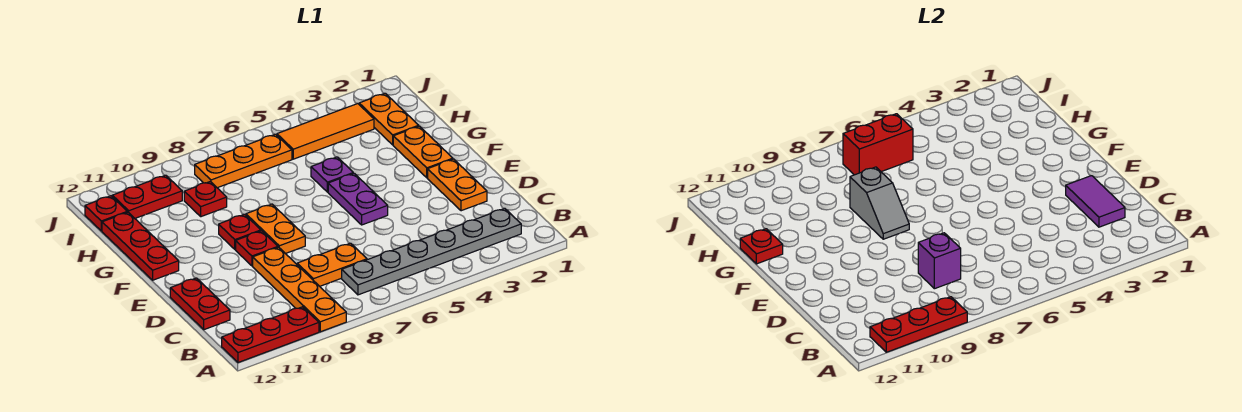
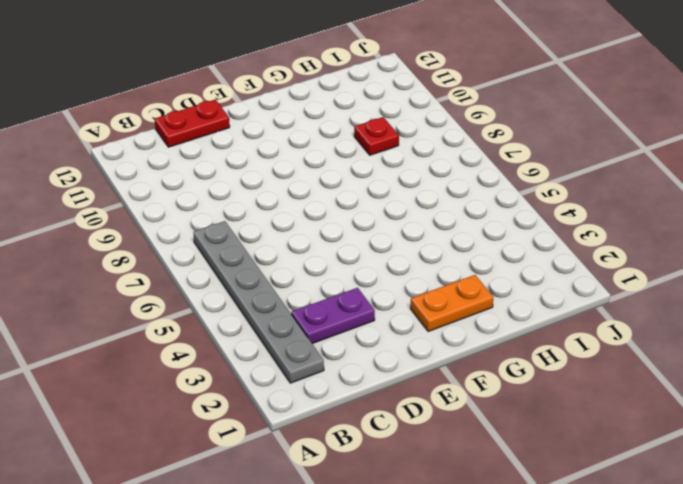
purple plate C3:D3 level 1 -> purple plate E5:F5 level 1
none -> orange plate A9:D9 level 1
none -> red plate A10:A12 level 1
none -> orange plate C7:C8 level 1

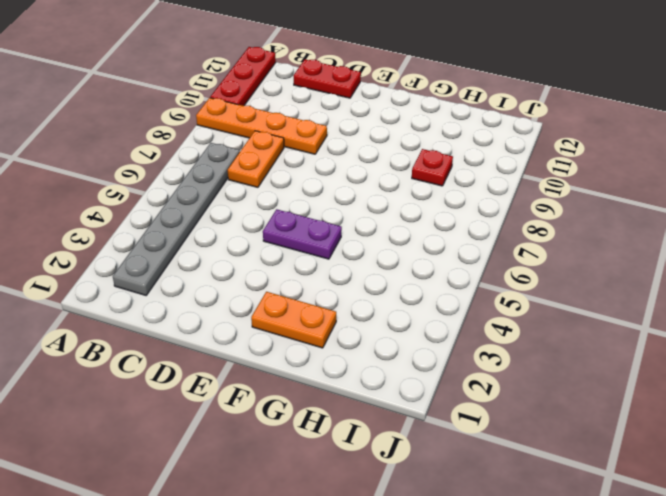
none -> orange plate D2:E2 level 1
none -> orange plate E8:F8 level 1
none -> red plate E9 level 1

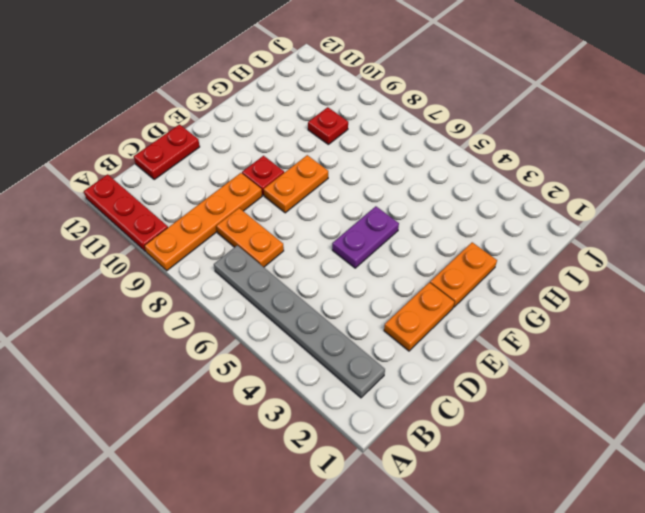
none -> red plate F9 level 1
none -> red plate F12:H12 level 1
none -> purple plate G5 level 1

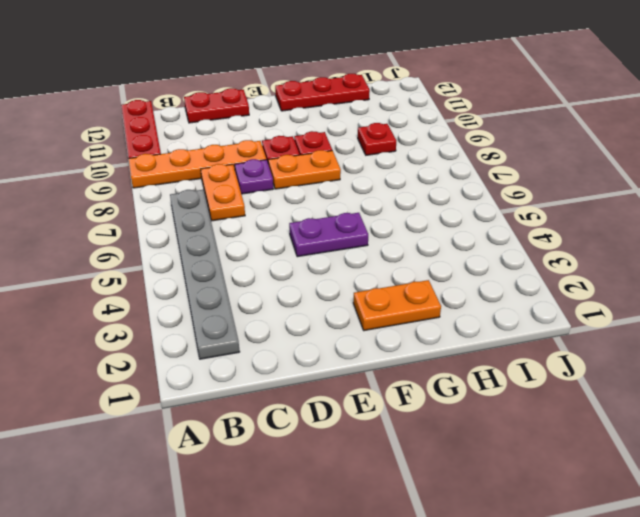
purple plate D8 level 1 -> purple plate G5 level 1
none -> orange plate D2:E2 level 1
none -> orange plate H2:I2 level 1
none -> orange tile I3:I5 level 1

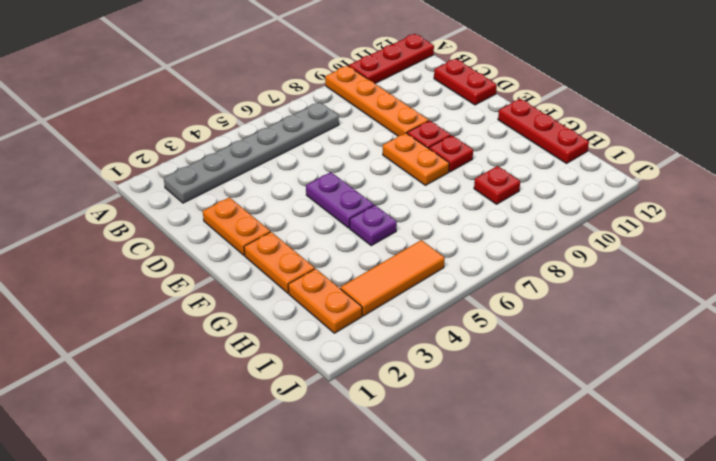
none -> orange plate C7:C8 level 1
none -> orange plate I6:I8 level 1
none -> red plate I10:I11 level 1

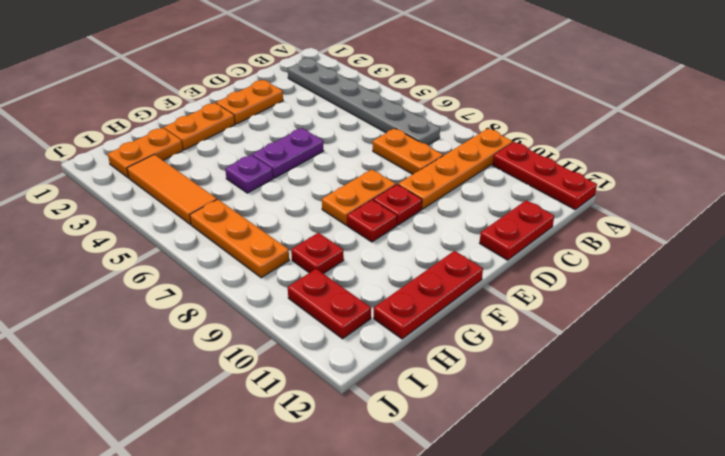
none -> red plate I12 level 1
none -> red plate A9:A11 level 2
none -> purple tile C2:D2 level 2

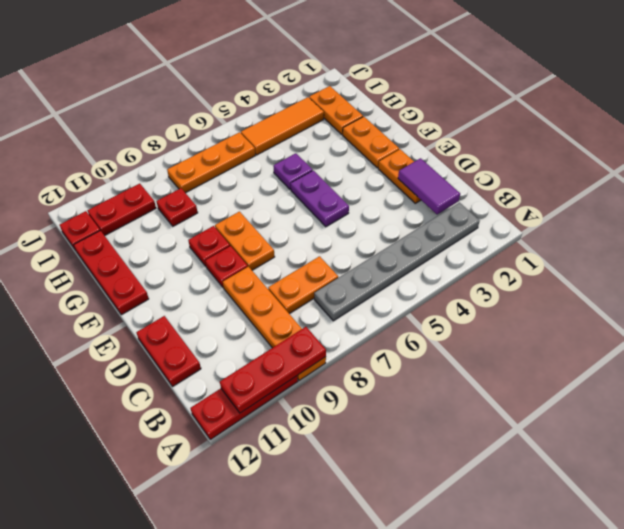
none -> purple brick C8 level 2
none -> grey slope F8:G8 level 2 top G
none -> red plate G12 level 2

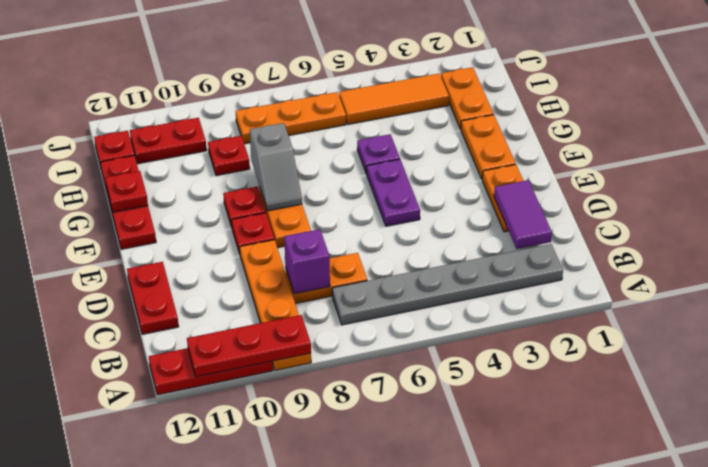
none -> red brick I6:I7 level 2

